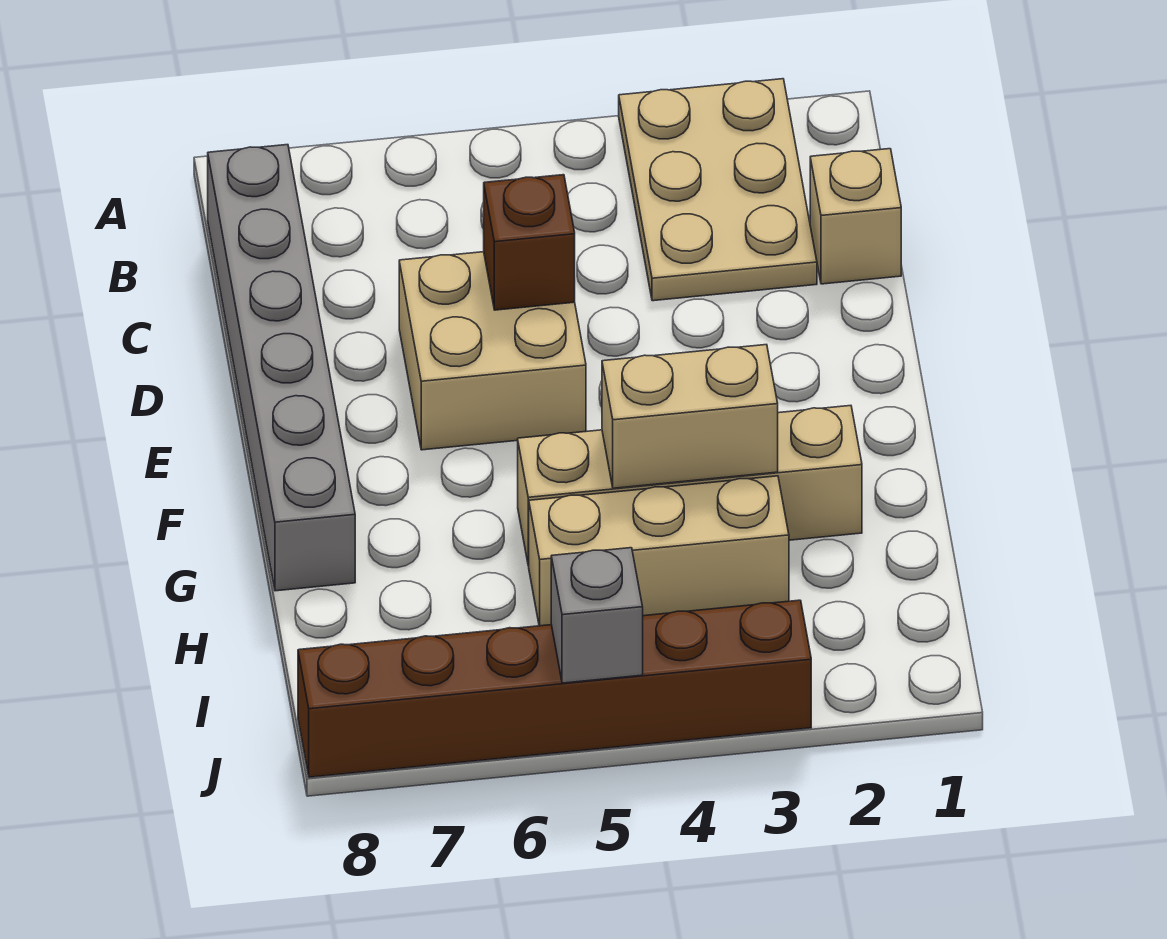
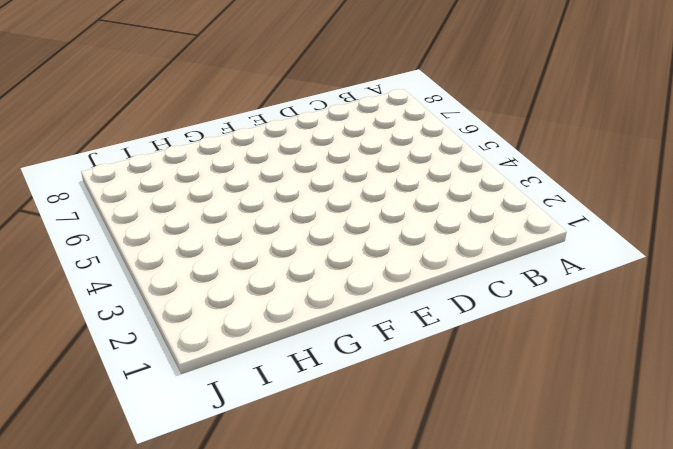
none -> tan plate A2:C3 level 1
none -> grey brick B8:G8 level 1

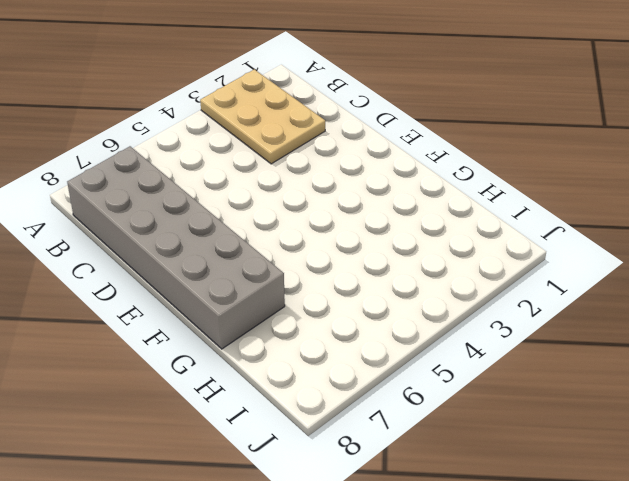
grey brick B7:G8 level 1 -> grey brick B8:G8 level 1
none -> tan brick C1 level 1
none -> tan brick D5:E6 level 1

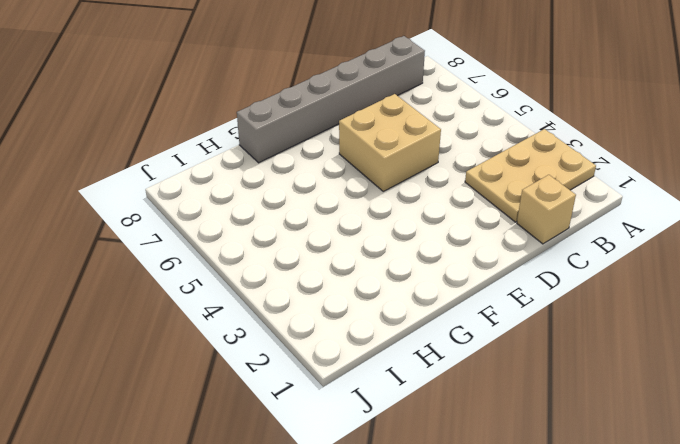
none -> tan brick G2:G5 level 1
none -> tan brick H3:H5 level 1

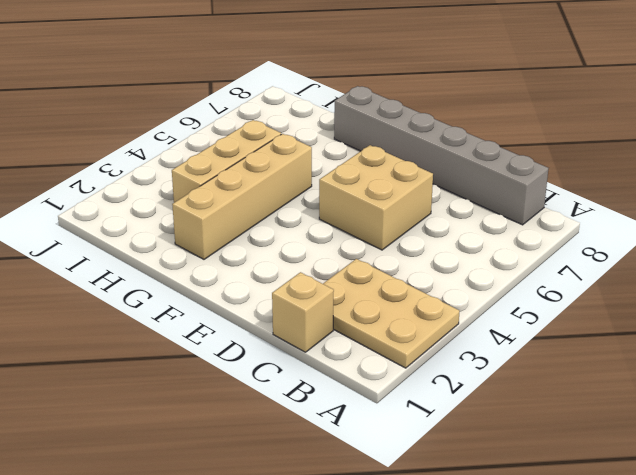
none -> brown brick J3:J8 level 1
none -> brown brick D5 level 2

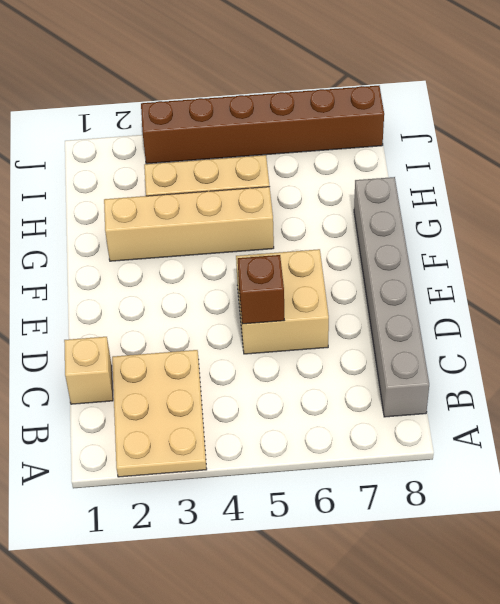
none -> tan brick G3:G4 level 2
none -> grey brick J5 level 2

